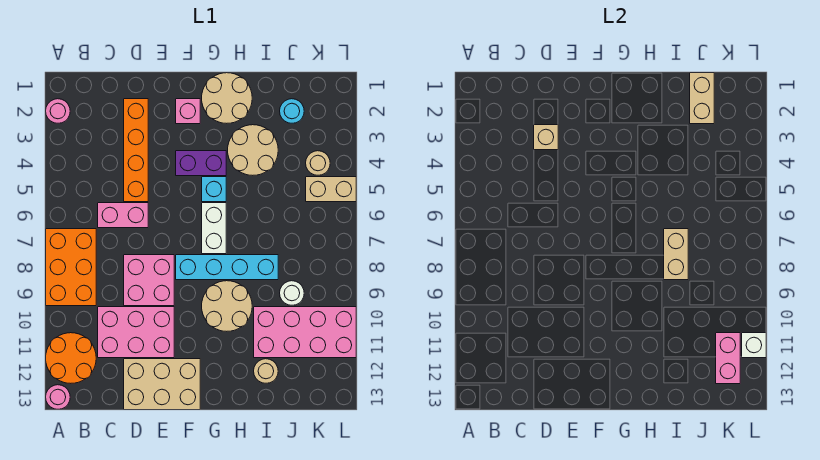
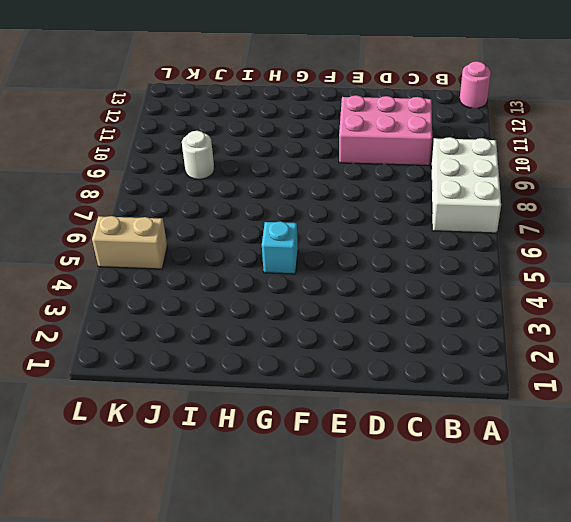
white brick A7:B9 level 1 -> orange brick A7:B9 level 1
none -> pink round brick A2 level 1
none -> orange round brick A11:B12 level 1
none -> pink brick C6:D6 level 1

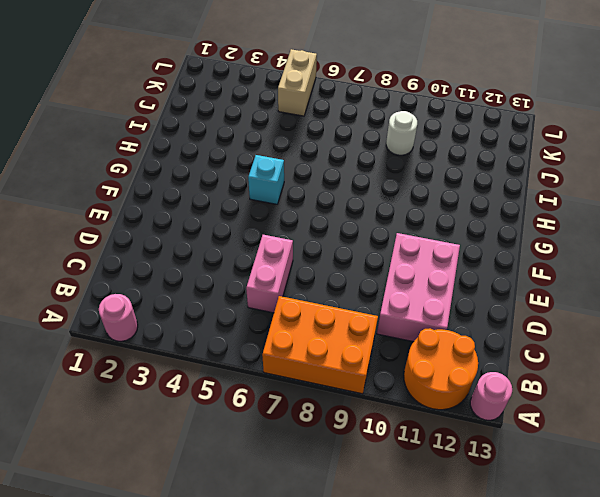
none -> orange brick D2:D5 level 1
none -> pink brick D8:E9 level 1
none -> tan brick D12:F13 level 1

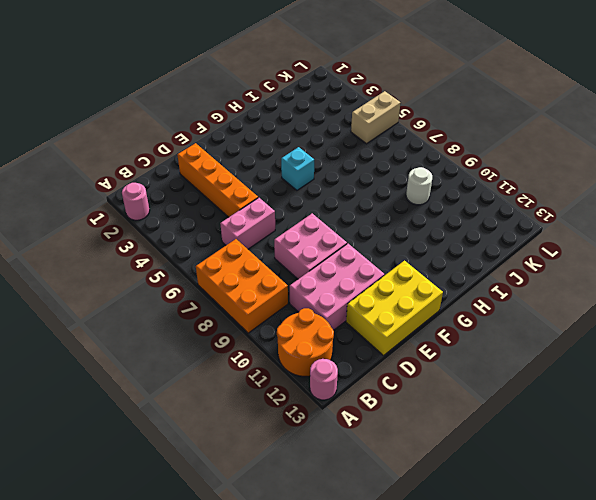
yellow brick D12:F13 level 1 -> tan brick D12:F13 level 1
none -> pink brick F2 level 1
none -> purple brick F4:G4 level 1
none -> cyan brick F8:I8 level 1

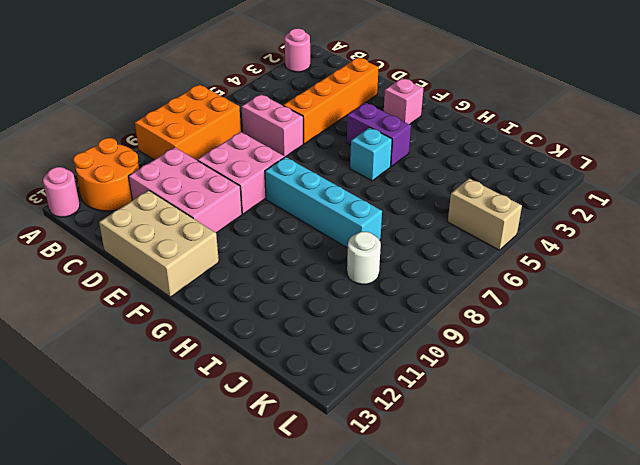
none -> tan round brick G1:H2 level 1
none -> white brick G6:G7 level 1
none -> tan round brick G9:H10 level 1

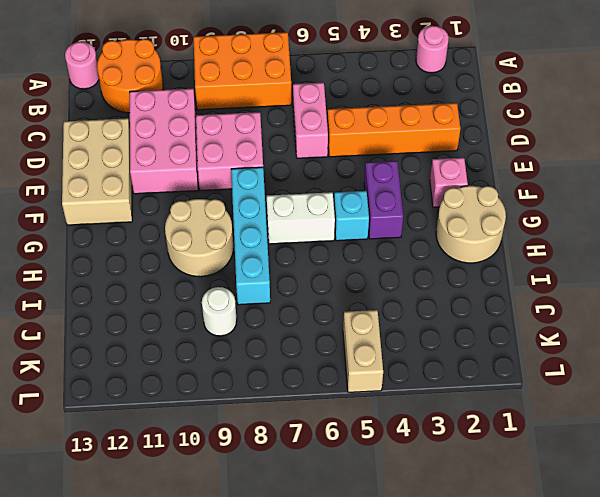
none -> tan round brick H3:I4 level 1
none -> pink brick I10:L11 level 1
none -> tan round brick I12 level 1

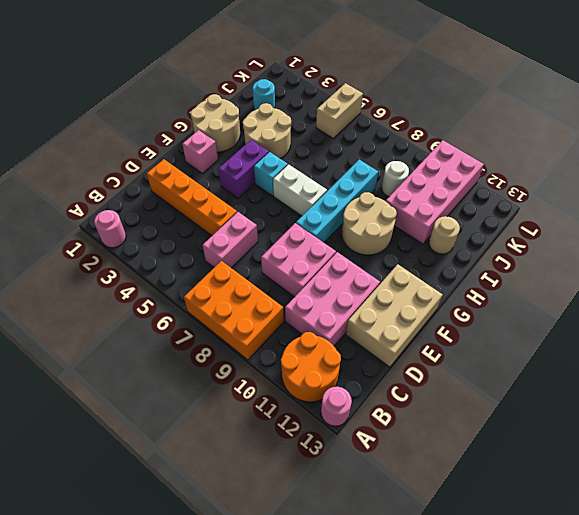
none -> tan round brick K4 level 1
none -> tan brick D3 level 2
none -> tan brick I7:I8 level 2

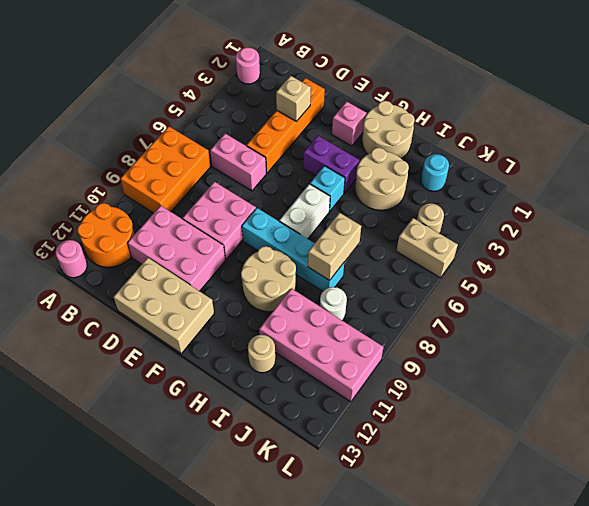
none -> tan brick J1:J2 level 2
none -> pink brick K11:K12 level 2
none -> white brick L11 level 2

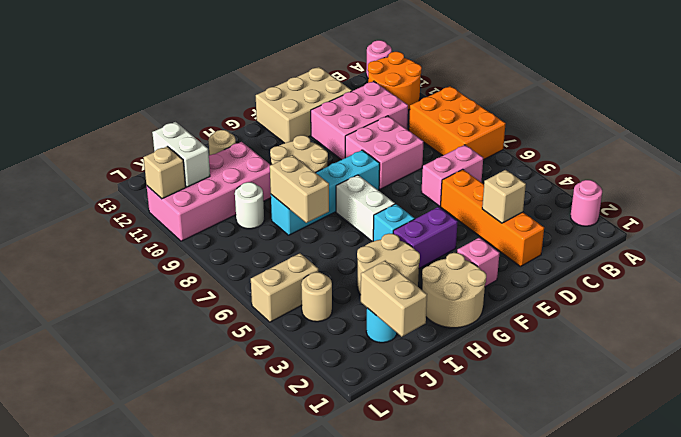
white brick K11:K12 level 2 -> pink brick K11:K12 level 2
tan brick L11 level 2 -> white brick L11 level 2

